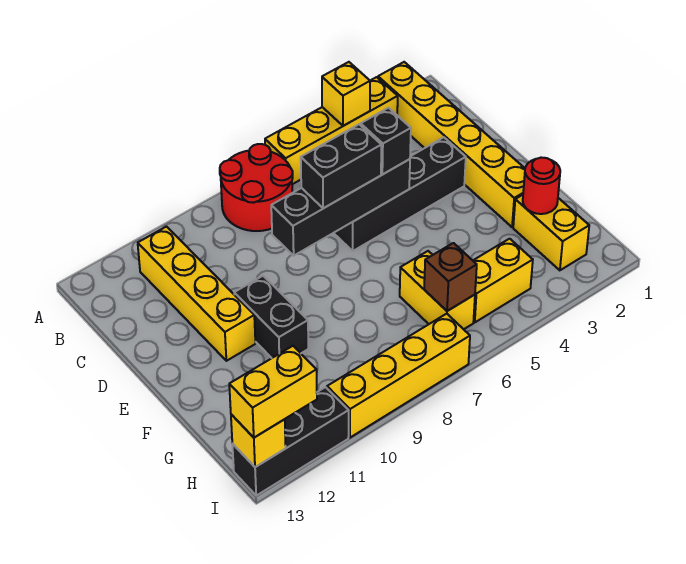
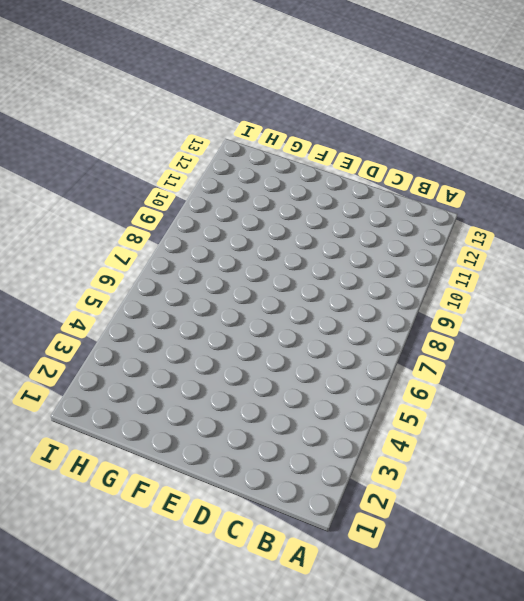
none -> yellow brick A2:F2 level 1
none -> yellow brick A3:A6 level 1
none -> red round brick A7:B8 level 1

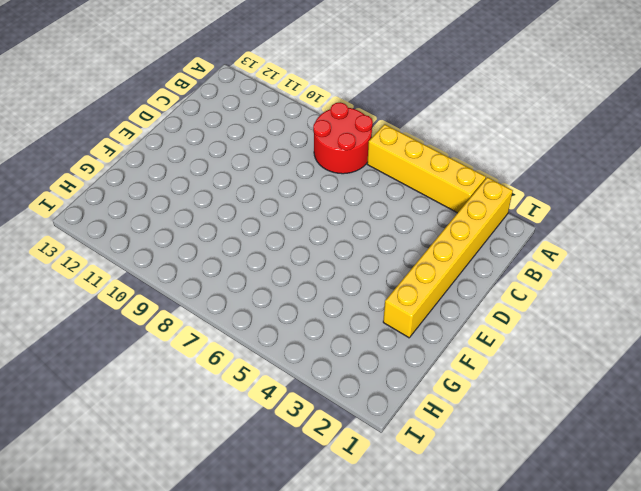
none -> yellow brick B11:E11 level 1
none -> black brick D3:D6 level 1
none -> black brick E10:F10 level 1

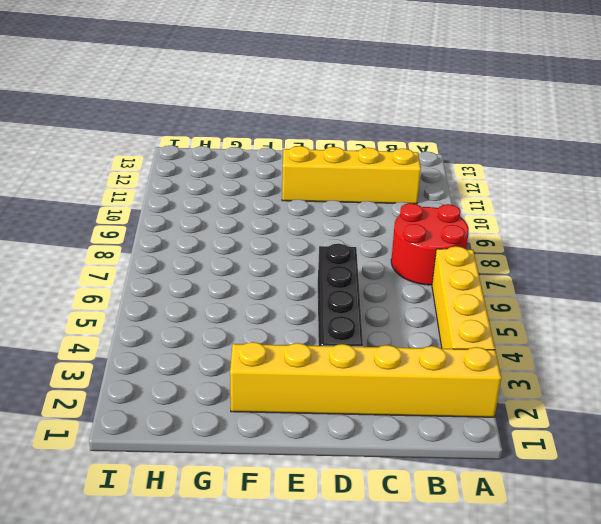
none -> black brick E10:F10 level 1
none -> yellow brick G2:H2 level 1
none -> yellow brick G6:H6 level 1

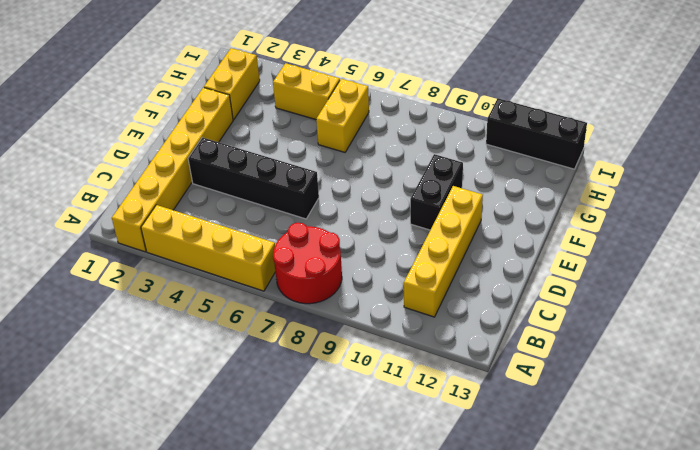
none -> yellow brick I7:I10 level 1
none -> yellow brick A4 level 2
none -> black brick D5:D8 level 2

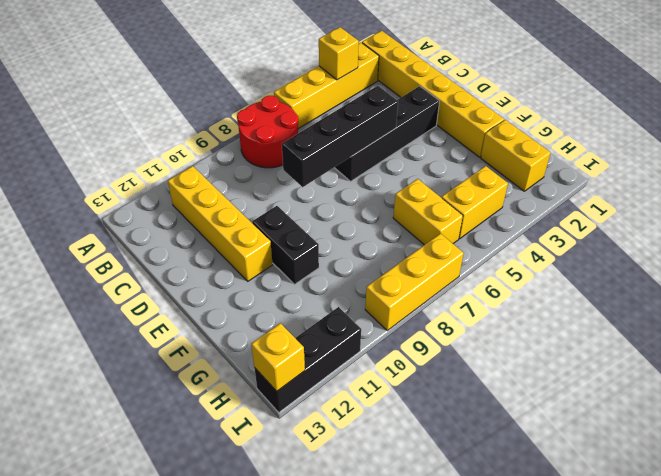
yellow brick I7:I9 level 1 -> yellow brick I7:I10 level 1
none -> red round brick G2 level 2
none -> brown brick H6 level 2
none -> black brick D5 level 3

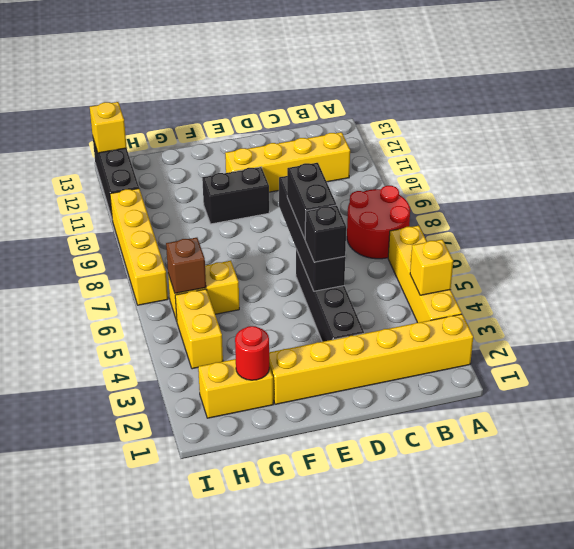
none -> yellow brick I12:I13 level 3

